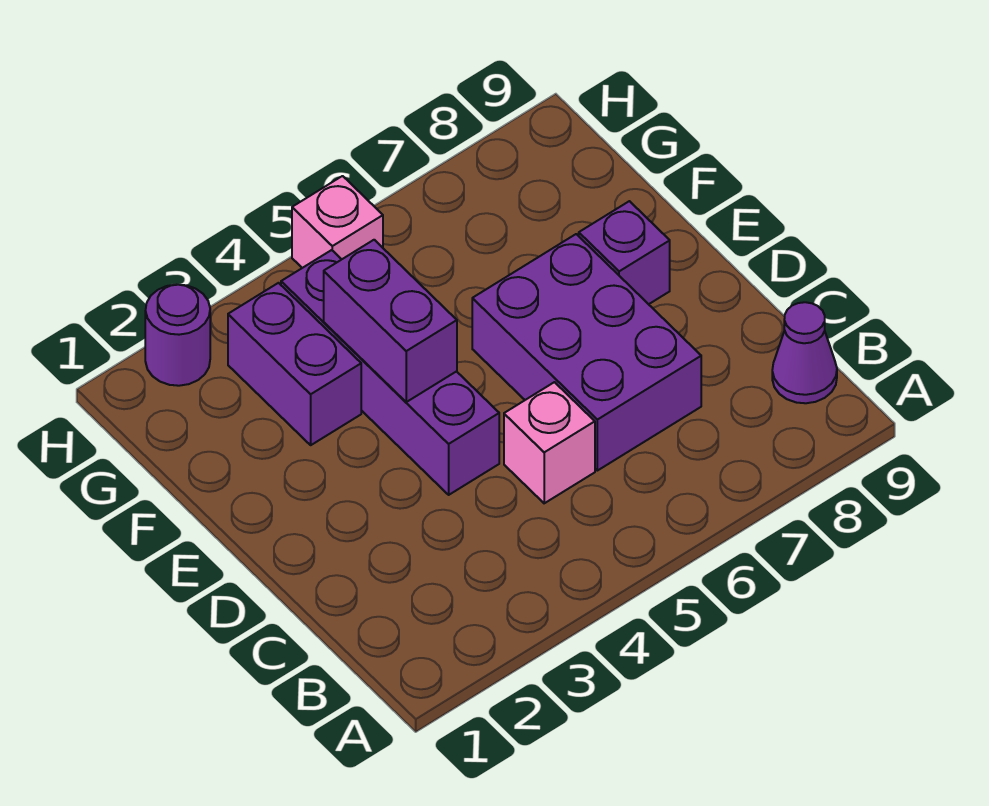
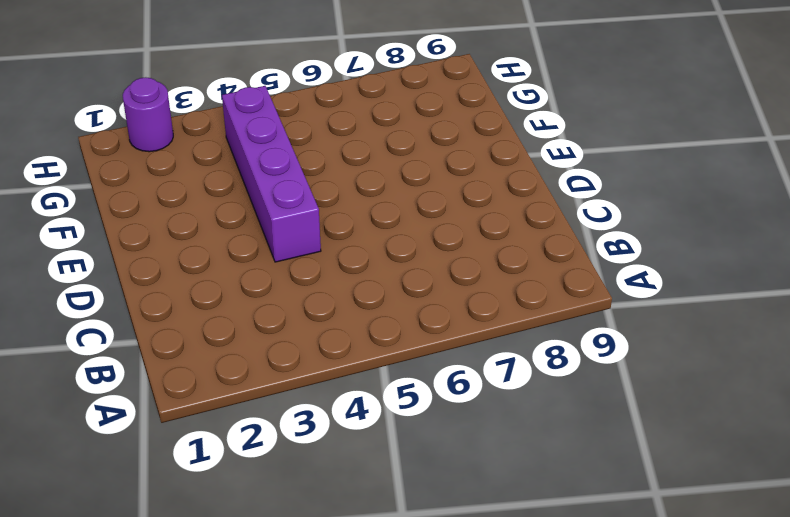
none -> purple cone B9 level 1
none -> pink brick C5 level 1

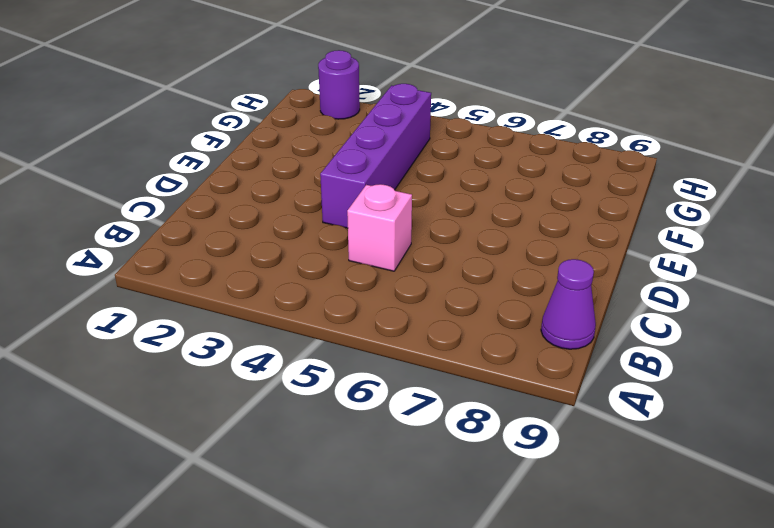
none -> purple brick C6:E7 level 1
none -> purple brick E8 level 1

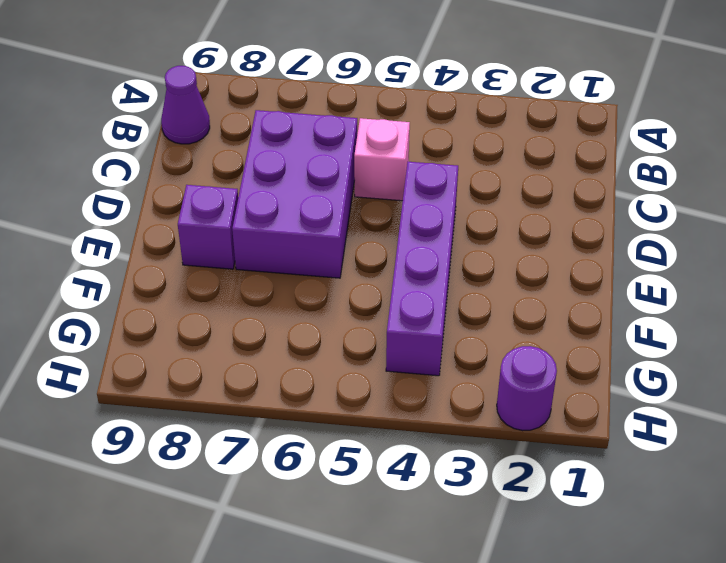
none -> purple brick F3:G3 level 1
none -> pink brick H5 level 1

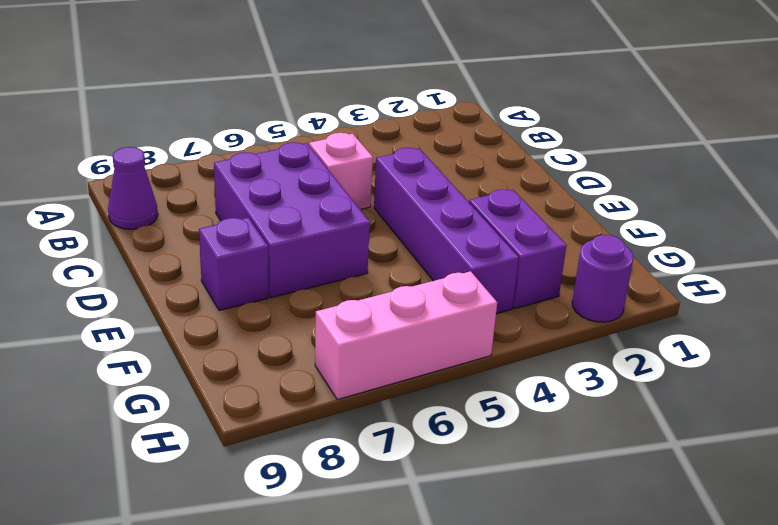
pink brick H5:H7 level 1 -> pink brick H5 level 1
none -> purple brick E4:F4 level 2

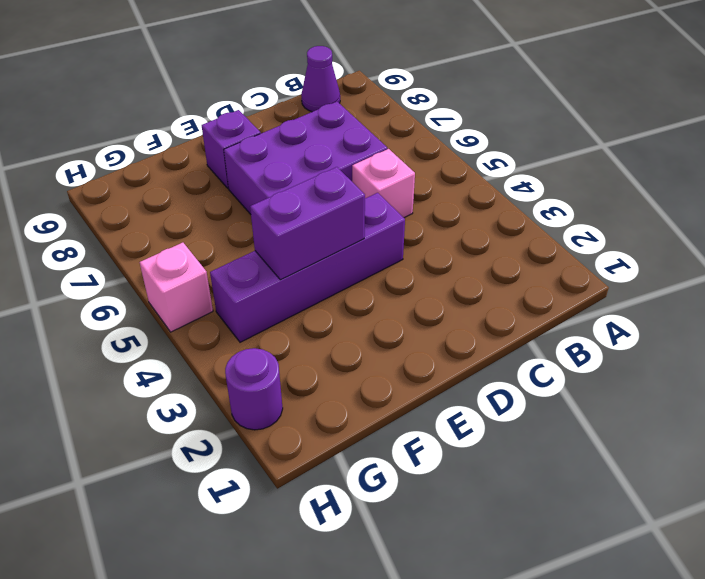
none -> purple brick F3:G3 level 1

